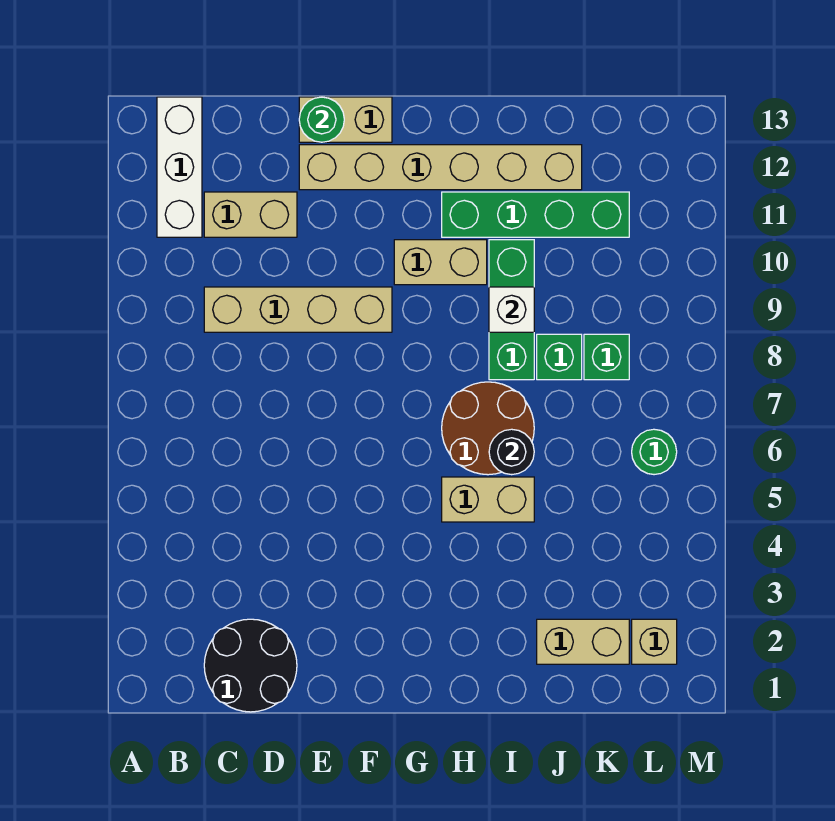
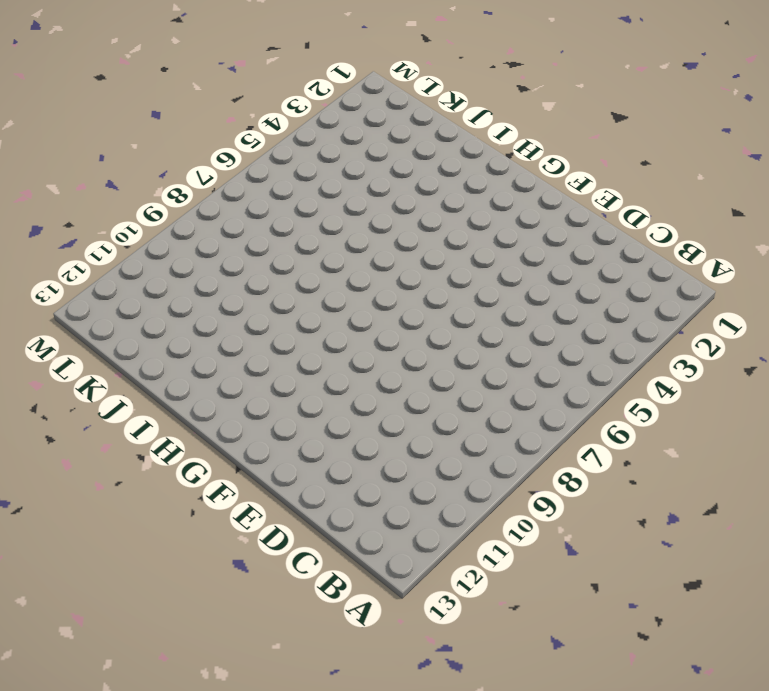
none -> white brick B11:B13 level 1
none -> black round brick C1:D2 level 1
none -> tan brick C9:F9 level 1

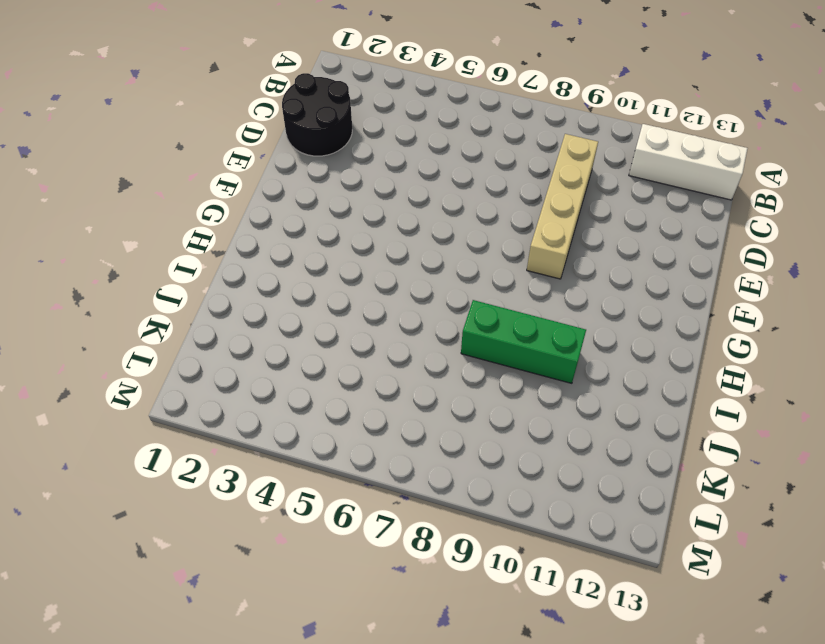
none -> tan brick C11:D11 level 1
none -> tan brick E12:J12 level 1
none -> tan brick E13:F13 level 1

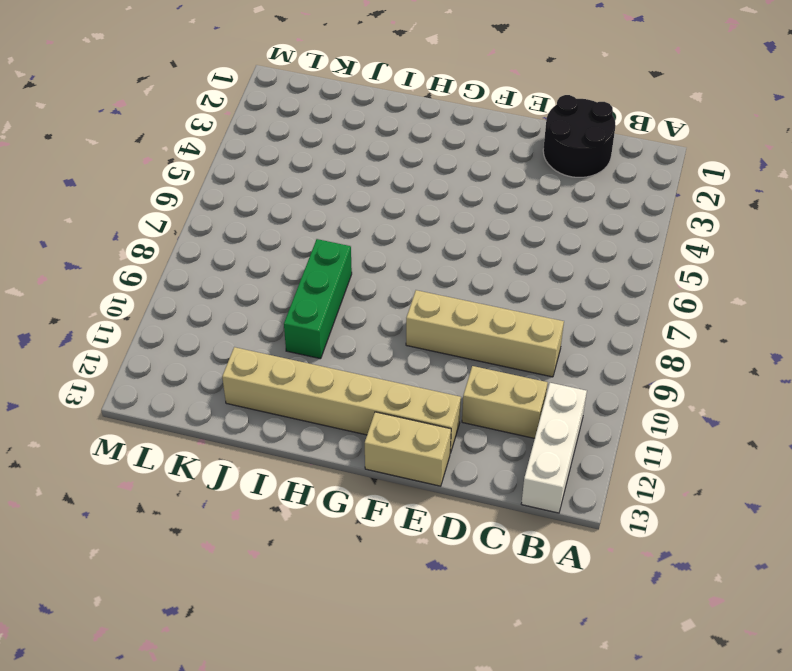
none -> tan brick G10:H10 level 1
none -> tan brick H5:I5 level 1
none -> brown round brick H6:I7 level 1

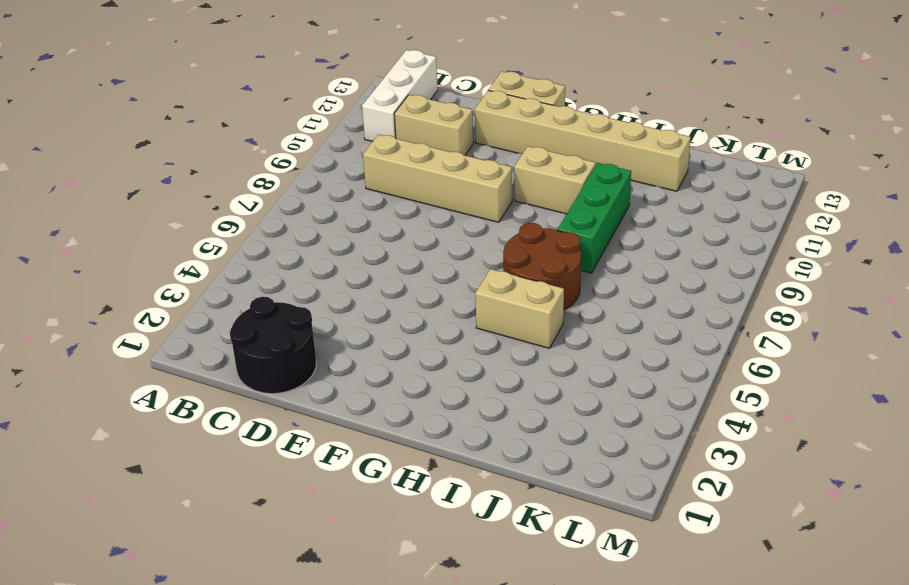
none -> green brick H11:K11 level 1
none -> tan brick J2:K2 level 1
none -> green brick J8 level 1

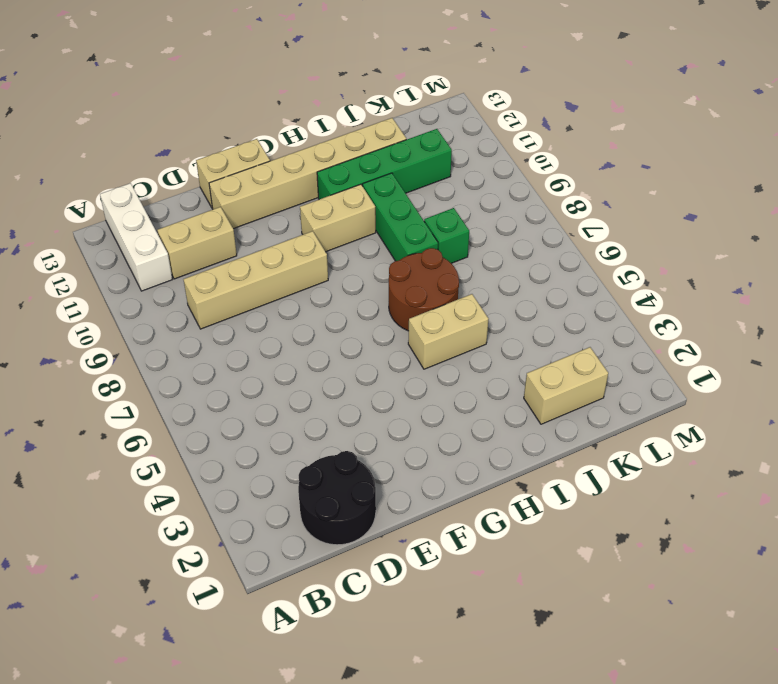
none -> green brick K8 level 1
none -> tan brick L2 level 1
none -> green round brick L6 level 1

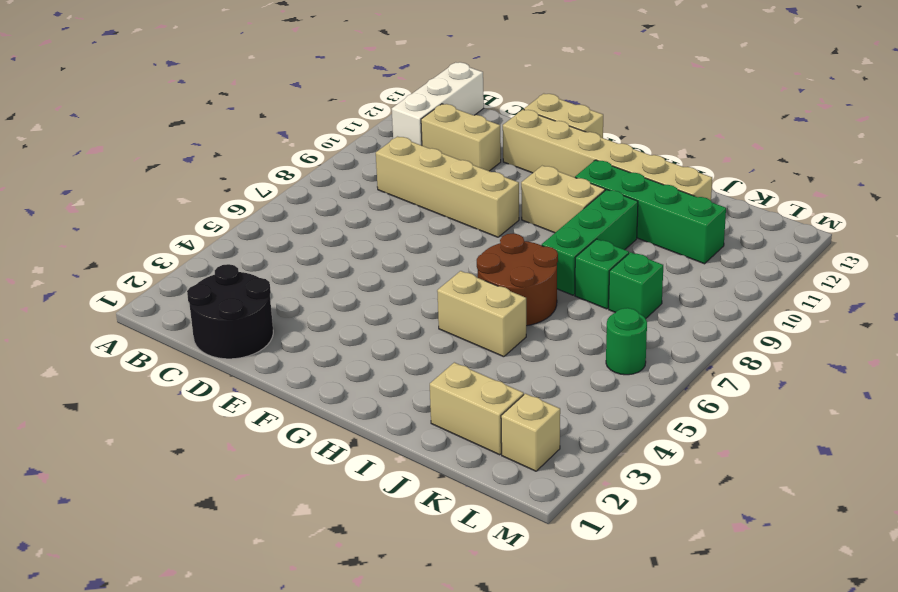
none -> green round brick E13 level 2
none -> black round brick I6 level 2
none -> white brick I9 level 2

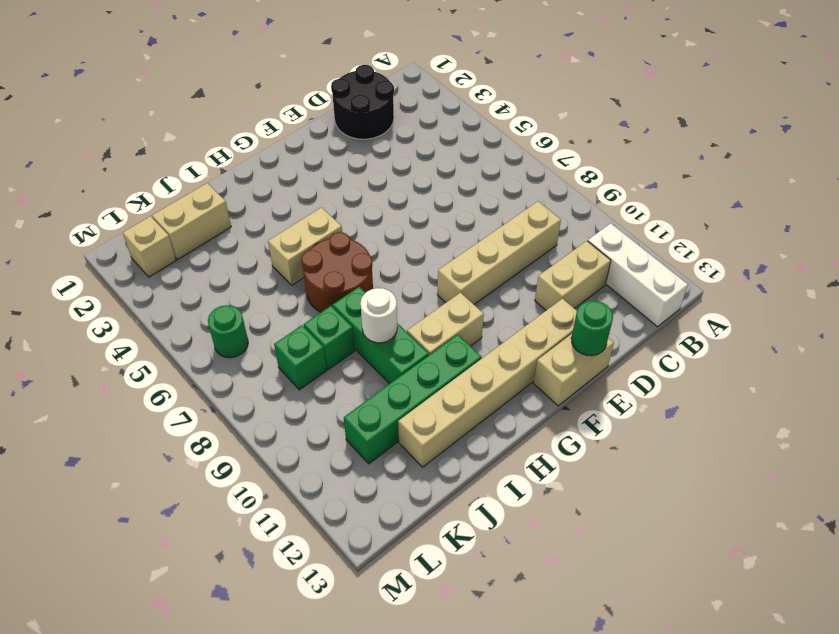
white round brick I9 level 2 -> white brick I9 level 2
none -> black round brick I6 level 2

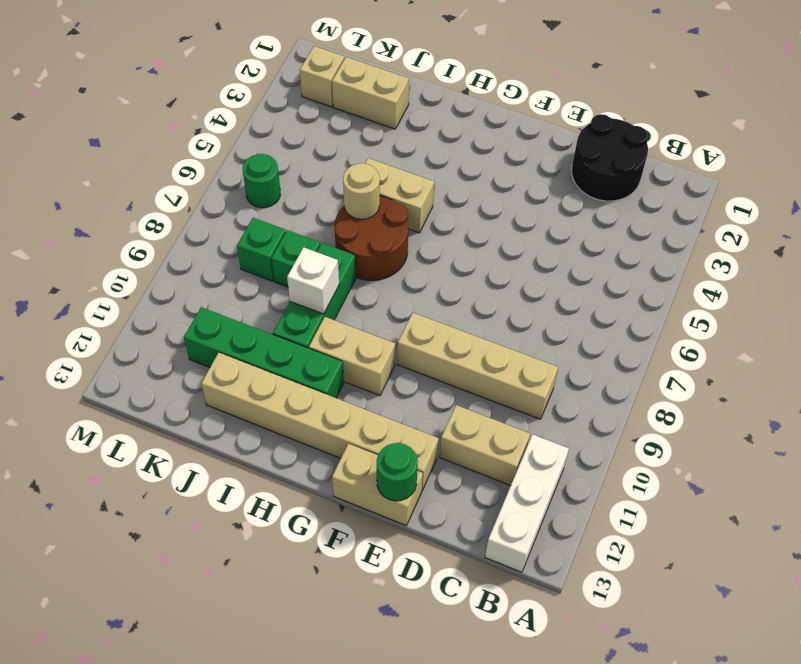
tan round brick I6 level 2 -> black round brick I6 level 2

